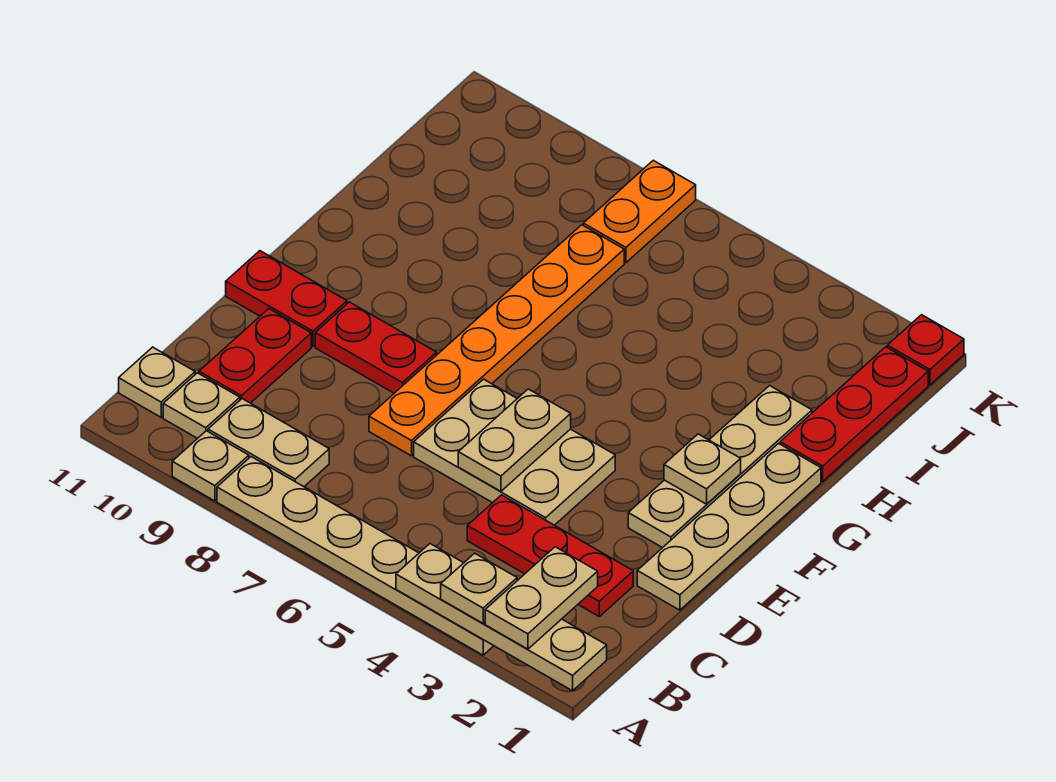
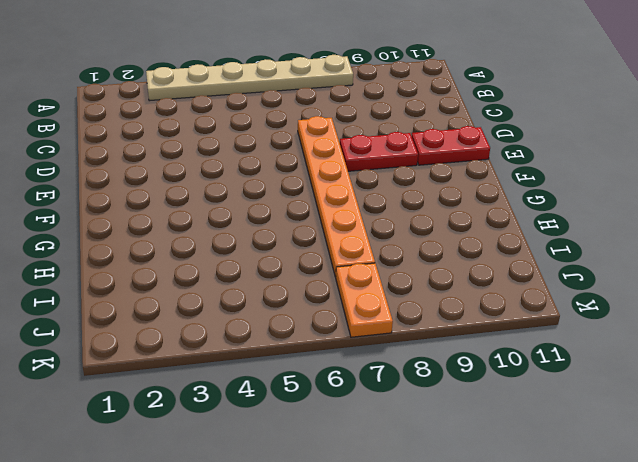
none -> tan plate A9 level 1
none -> tan plate B8:B9 level 1
none -> tan plate B10 level 1

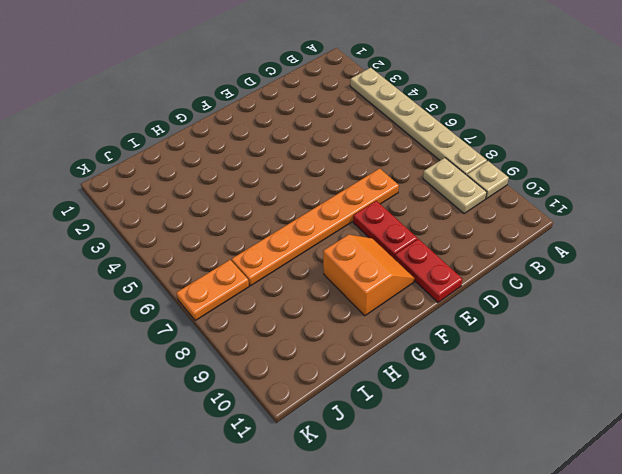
orange slope F9:G10 level 1 top G -> none
none -> tan plate B10 level 1
none -> tan plate B11 level 1
none -> red plate C2:C4 level 1

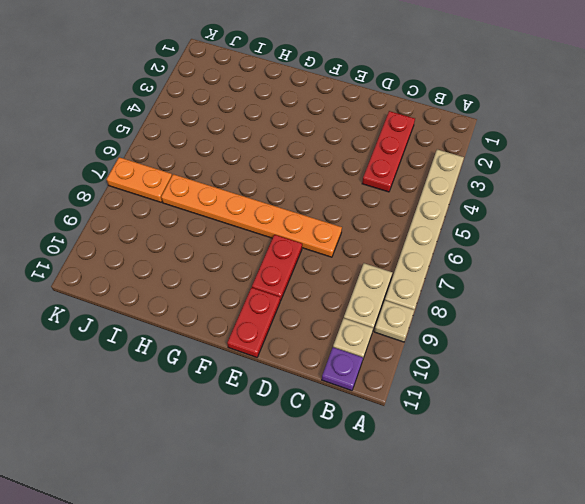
purple plate B11 level 1 -> tan plate B11 level 1
none -> red plate C10:D10 level 1
none -> tan plate D1:G1 level 1
none -> tan plate D4:E6 level 1

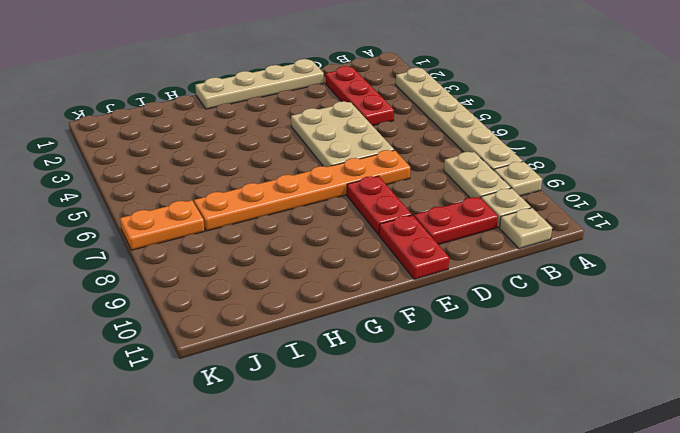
none -> tan plate E2:H2 level 1
none -> red plate H1:J1 level 1
none -> red plate K1 level 1

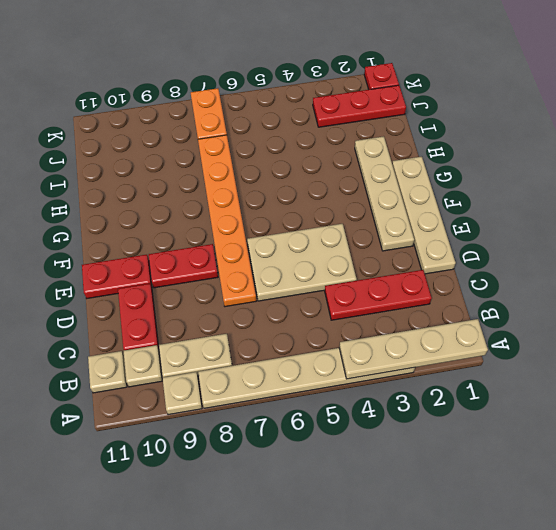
red plate J1:J3 level 1 -> red plate H1:J1 level 1
none -> tan plate D5:E5 level 2
none -> tan plate F2 level 2
none -> tan plate A2:B2 level 3

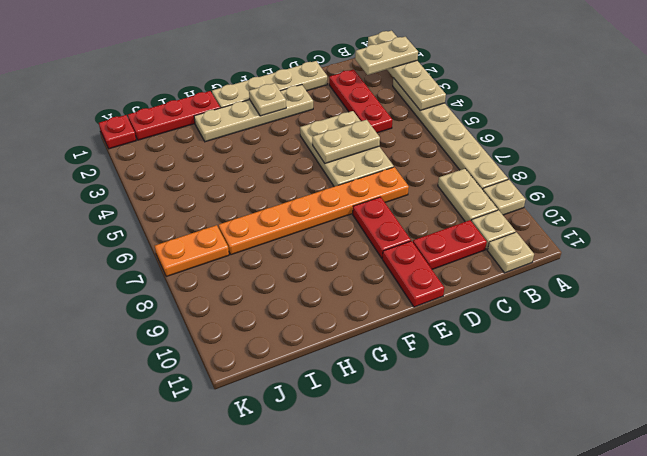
none -> tan plate A3 level 3

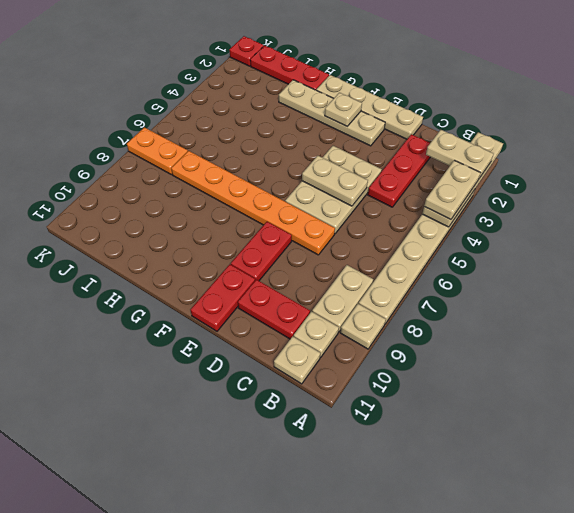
tan plate A3:A4 level 3 -> tan plate A3 level 3

